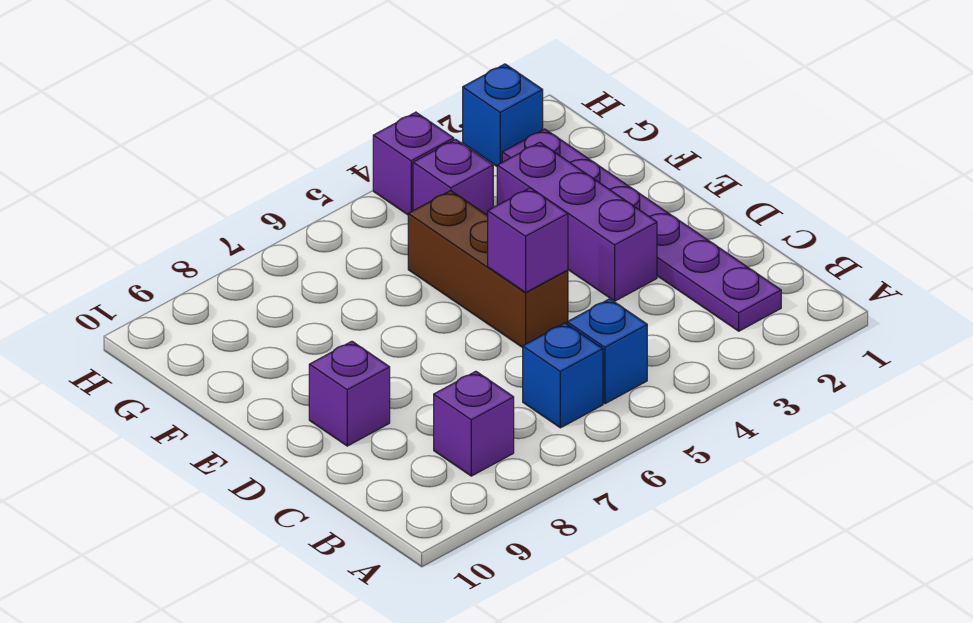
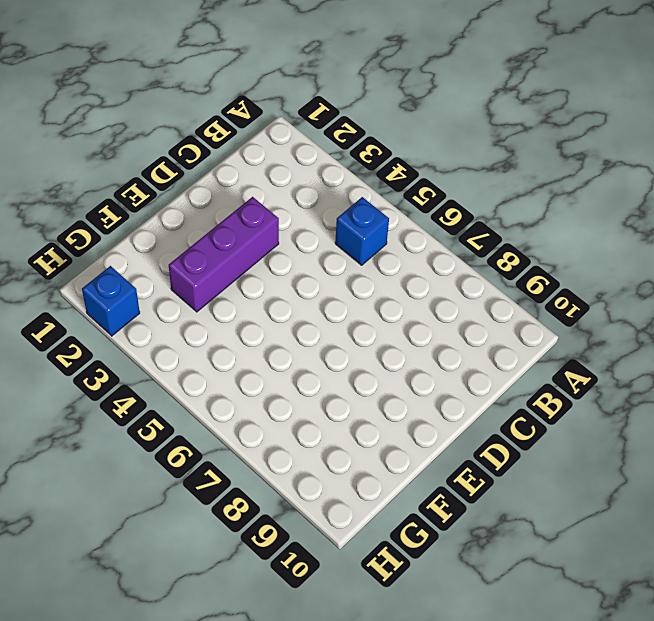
none -> purple plate B2:G2 level 1
none -> blue brick B6 level 1

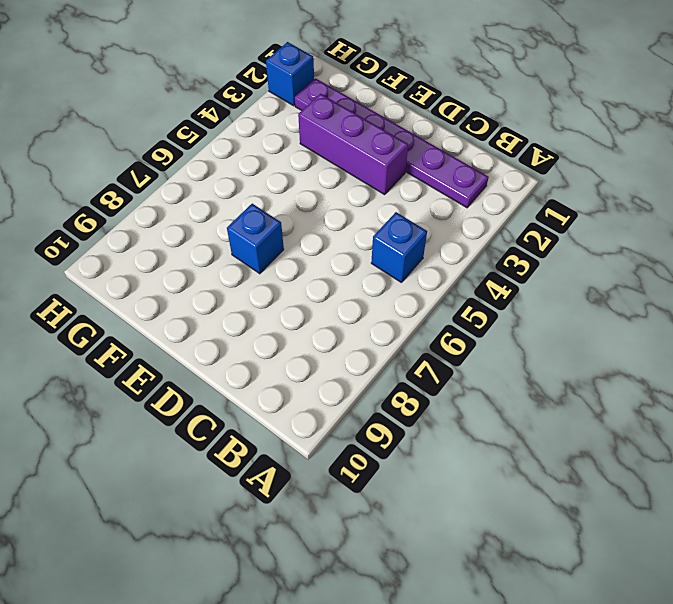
blue brick E7 level 1 -> blue brick B6 level 1
none -> purple brick B8 level 1
none -> brown brick D5:F5 level 1

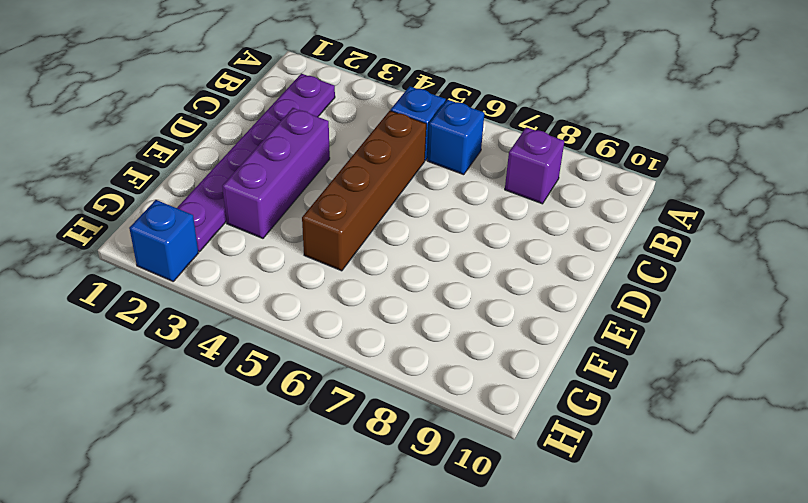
brown brick C5:F5 level 1 -> brown brick D5:F5 level 1
none -> purple brick D9 level 1
none -> purple brick G4 level 1

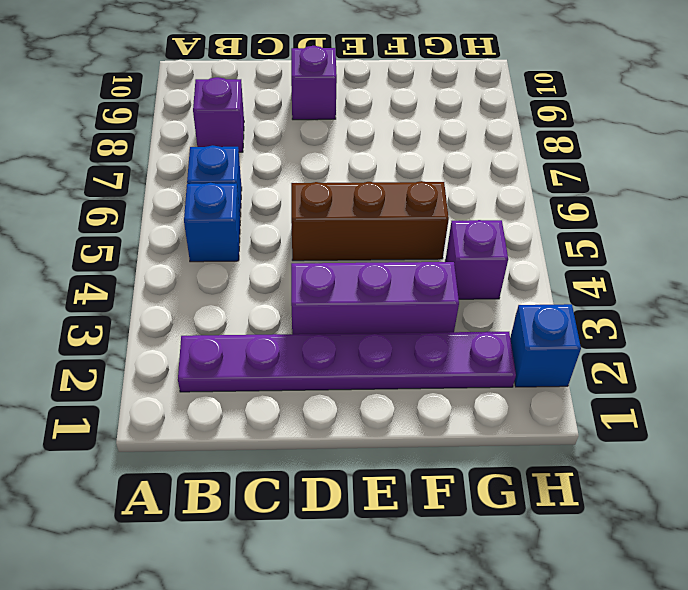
none -> purple brick H4 level 1
none -> purple brick D5 level 2

